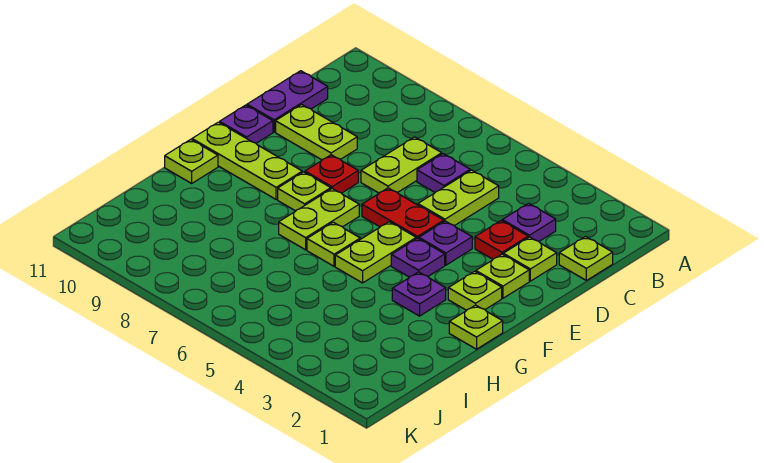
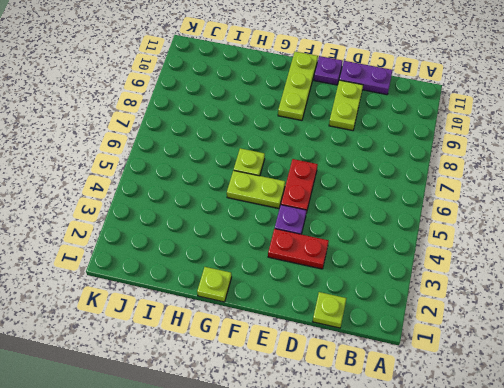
red plate D3:E3 level 1 -> red plate D3 level 1
none -> purple plate C3 level 1
none -> lime plate C5:D5 level 1
none -> purple plate C6 level 1

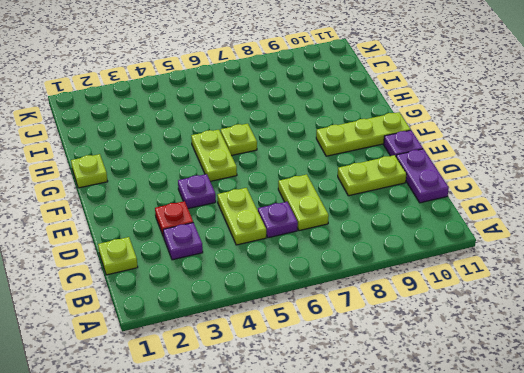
none -> lime plate D2 level 1
none -> lime plate E2 level 1
none -> red plate E5:E6 level 1

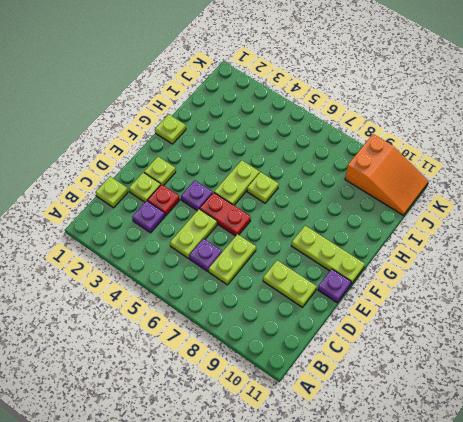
orange slope J9:K11 level 1 top 9 -> none
none -> purple plate C11:D11 level 1
none -> red plate E8 level 1
none -> lime plate F2 level 1

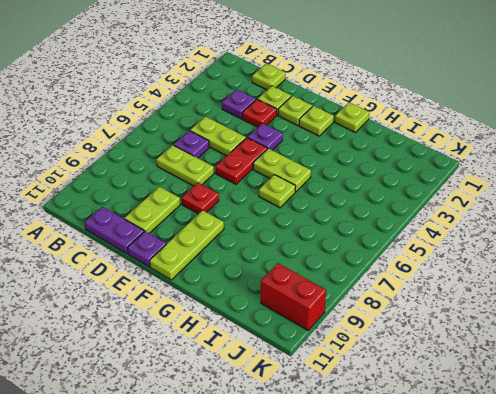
red brick J10:K10 level 1 -> none
none -> purple plate F4 level 1
none -> lime plate F7:G7 level 1
none -> lime plate F8 level 1

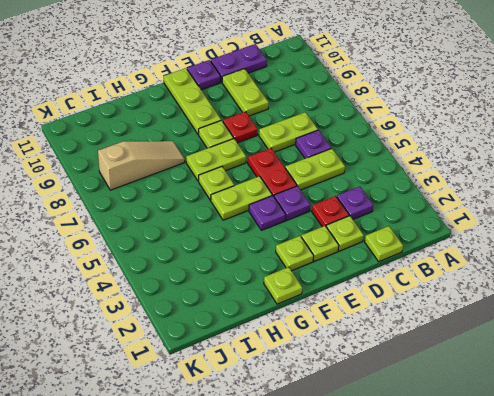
tan slope H8:J8 level 1 top J -> none
none -> purple plate G3 level 1
none -> lime plate G11 level 1

